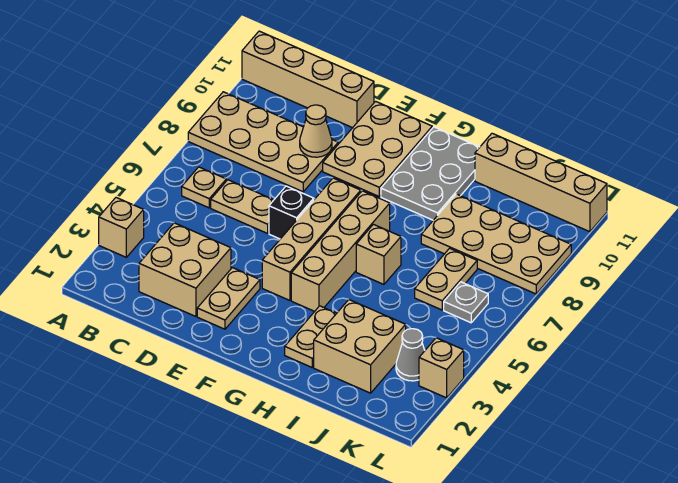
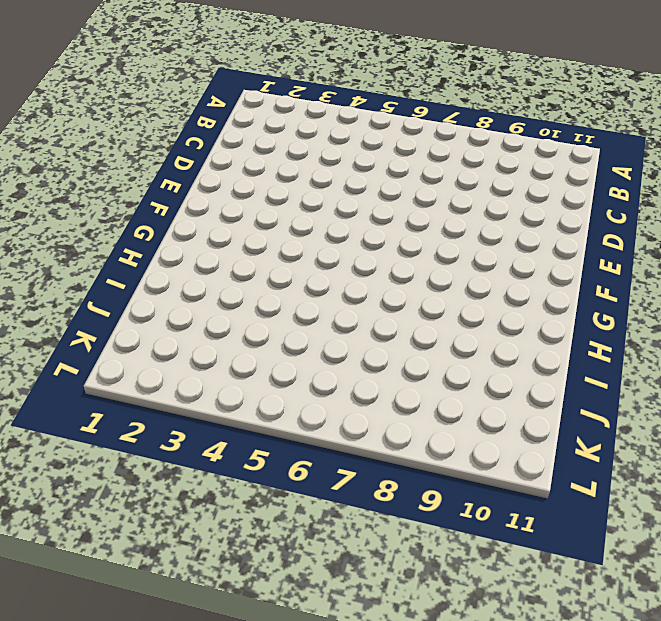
none -> tan brick A3 level 1
none -> tan plate A8:D9 level 1
none -> tan brick A11:D11 level 1

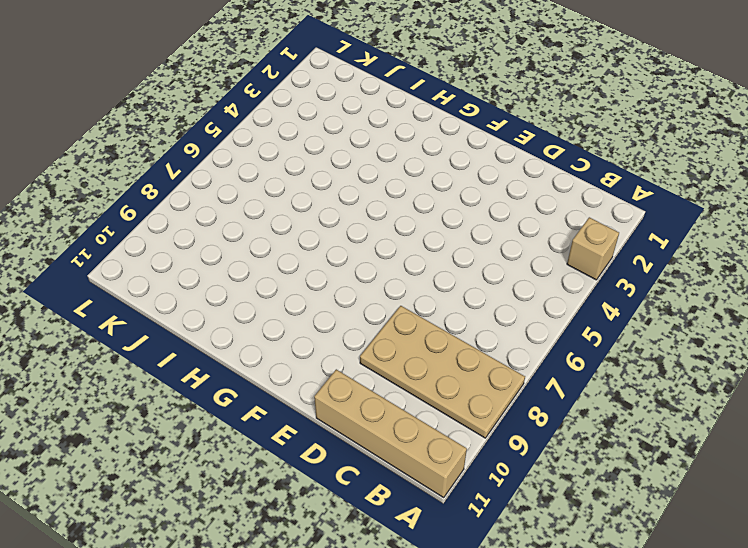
none -> tan plate B6 level 1
none -> tan brick C2:D3 level 1
none -> tan plate C6:D6 level 1

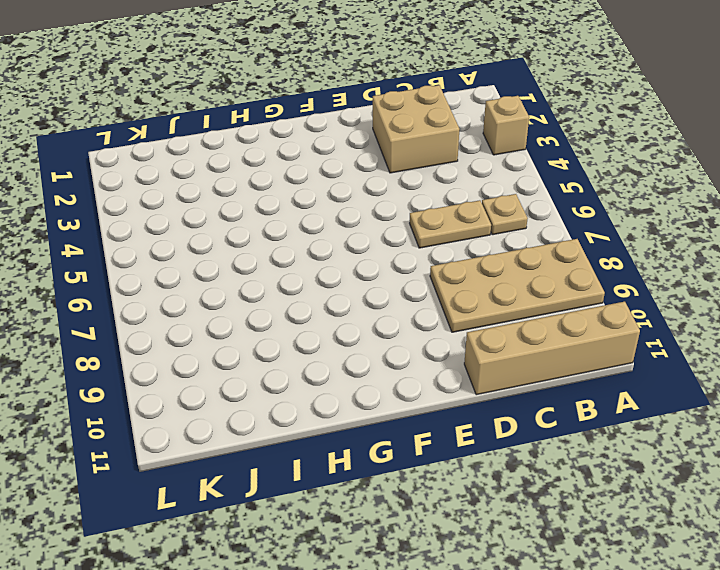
none -> tan plate E2:E3 level 1
none -> black brick E6 level 1
none -> tan plate E9:F11 level 1

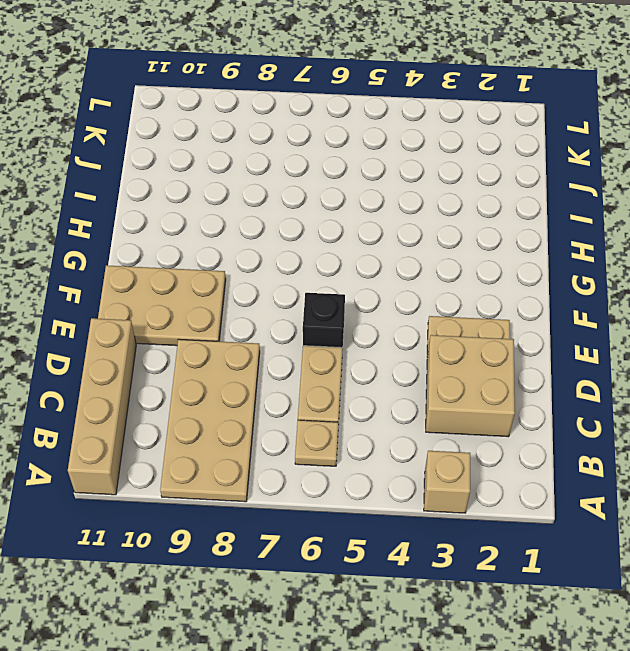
none -> tan brick F4:F7 level 1
none -> tan brick G4:G7 level 1
none -> grey plate G9:H11 level 1

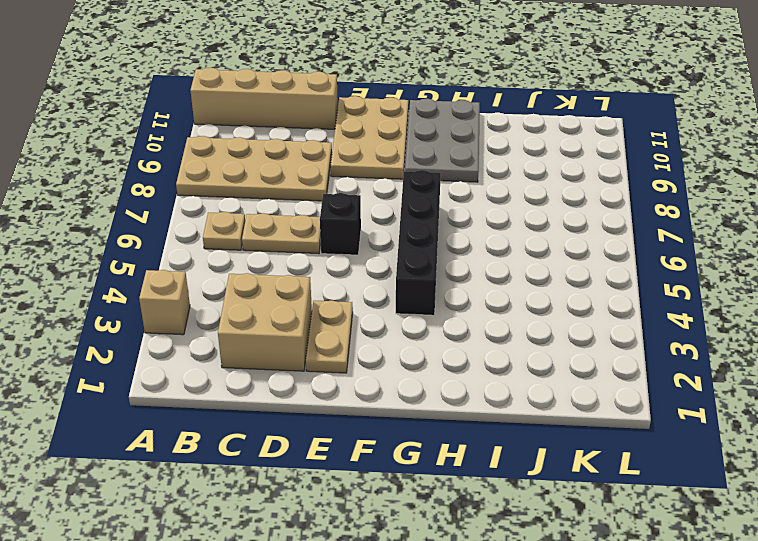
black brick G4:G7 level 1 -> tan brick G4:G7 level 1
none -> tan brick F4:F7 level 1
none -> tan plate H2:H3 level 1
none -> tan brick H6 level 1

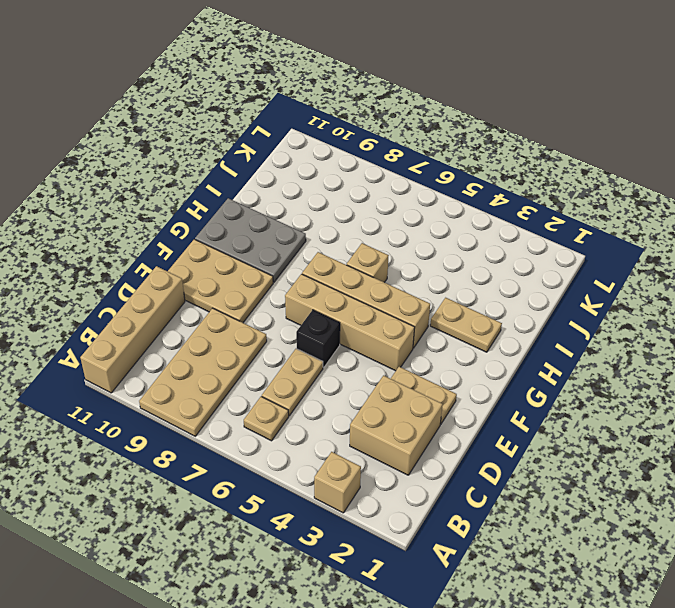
none -> tan brick I2:J3 level 1
none -> tan plate I8:L9 level 1
none -> tan brick I11:L11 level 1

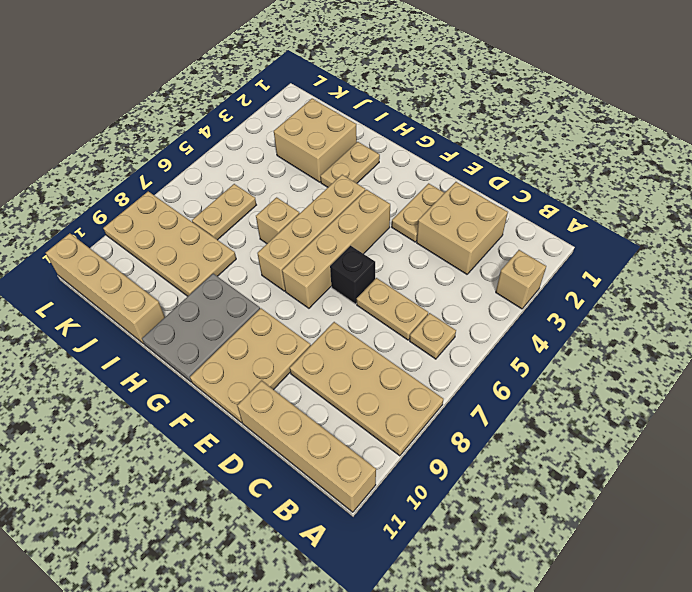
none -> grey cone K3 level 1
none -> grey plate K6 level 1
none -> tan brick L3 level 1

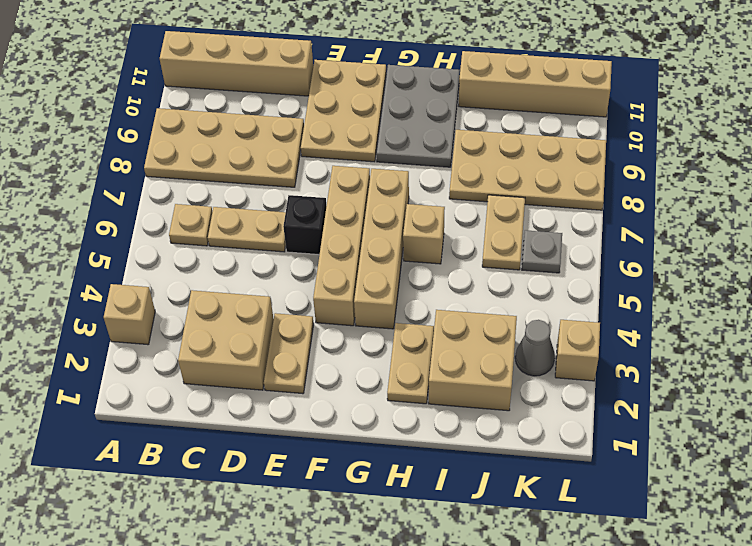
none -> tan cone D9 level 2

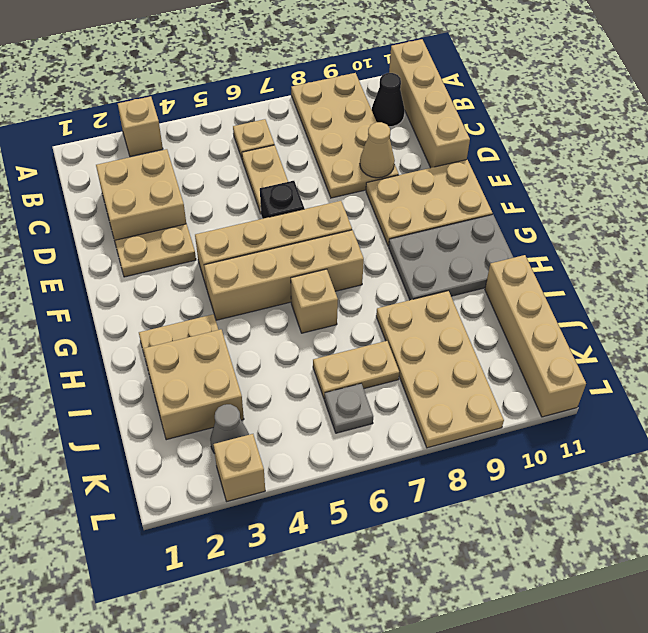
black cone B10 level 1 -> none

